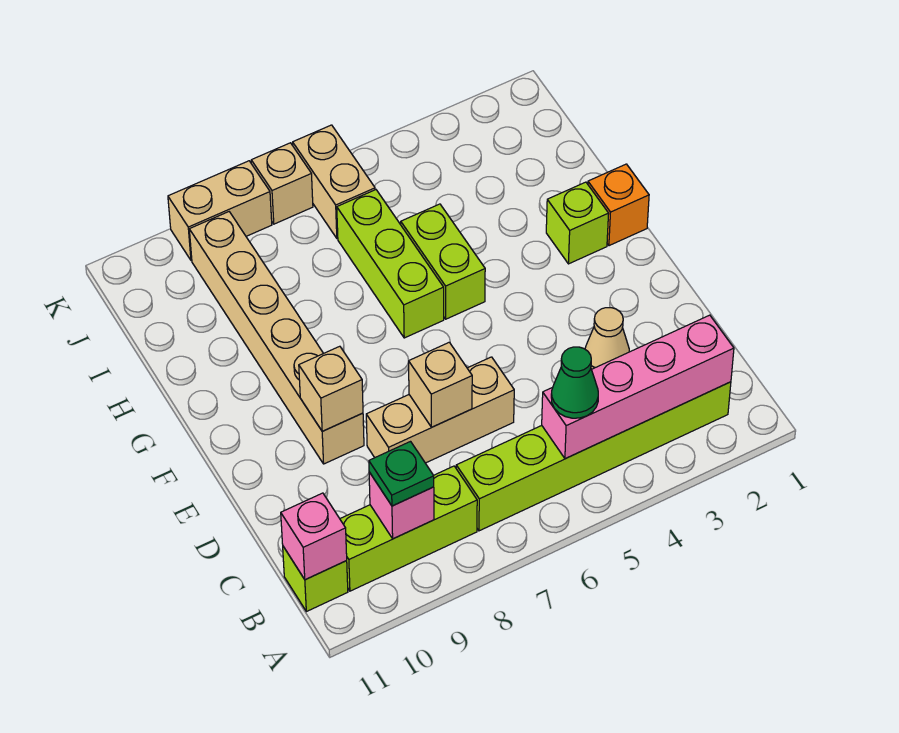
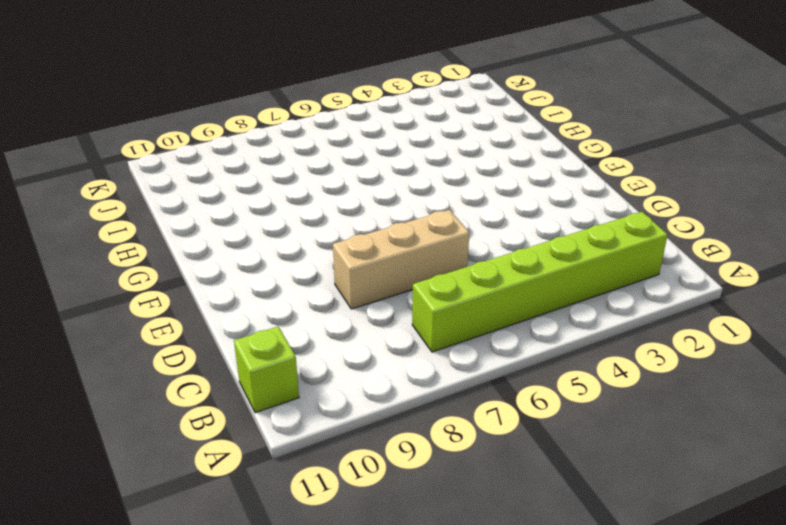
none -> lime brick B8:B10 level 1
none -> tan cone D3 level 1
none -> tan brick E9:J9 level 1

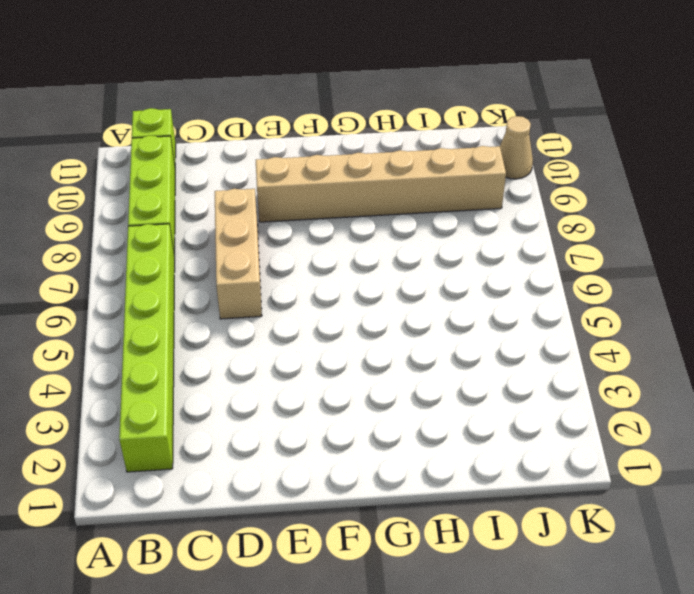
tan cone K10 level 1 -> tan cone D3 level 1
none -> orange brick G1 level 1
none -> lime brick G2 level 1
none -> lime brick G5:H5 level 1

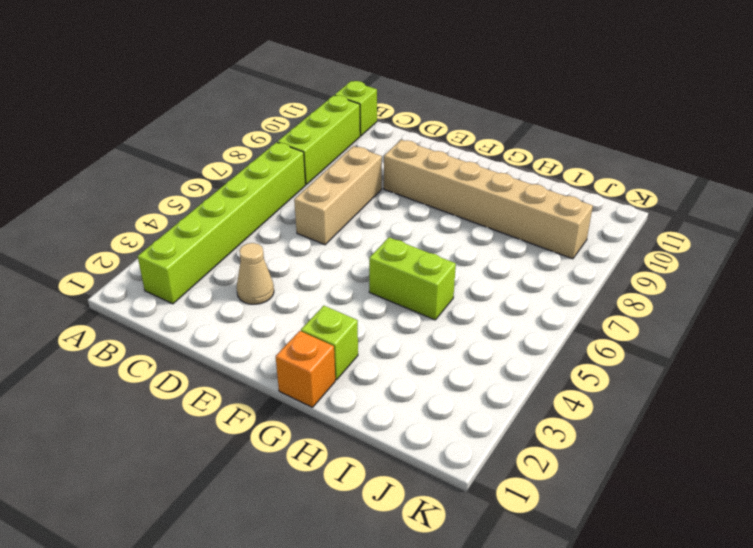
none -> lime brick G6:I6 level 1
none -> tan brick J6:K6 level 1
none -> tan brick K7 level 1

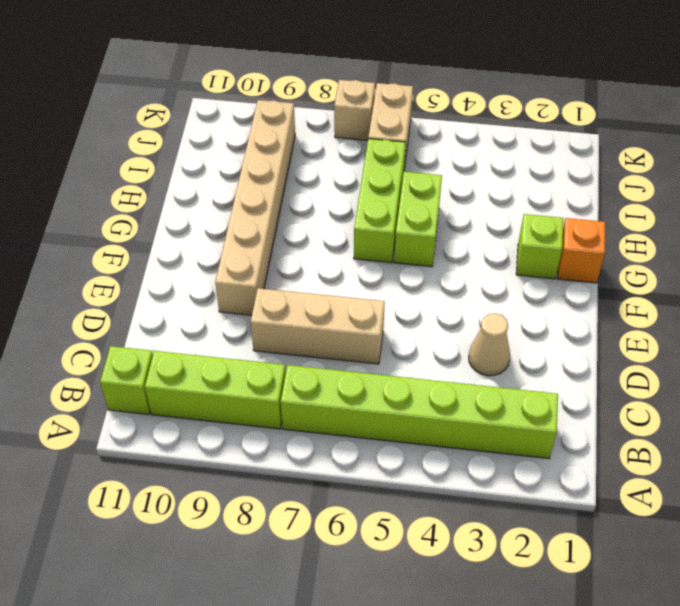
none -> tan brick K8:K9 level 1
none -> pink brick B2:B5 level 2
none -> pink brick B9 level 2

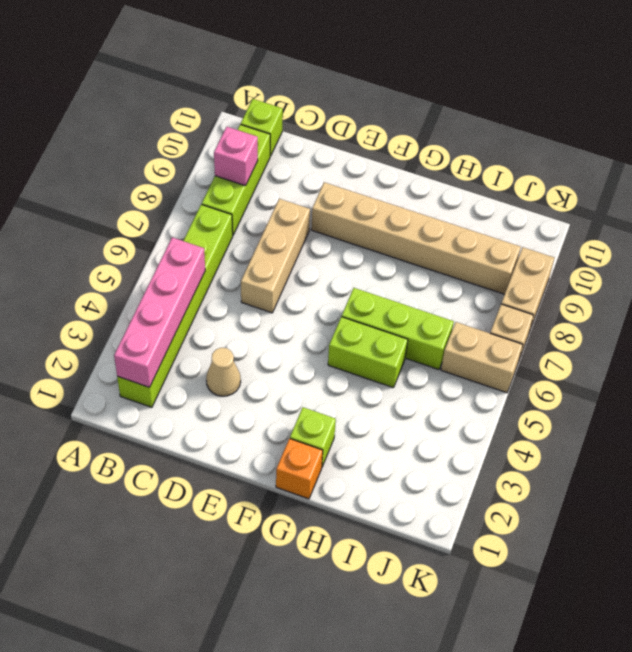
none -> pink brick B11 level 2
none -> tan brick D7 level 2
none -> tan brick E9 level 2

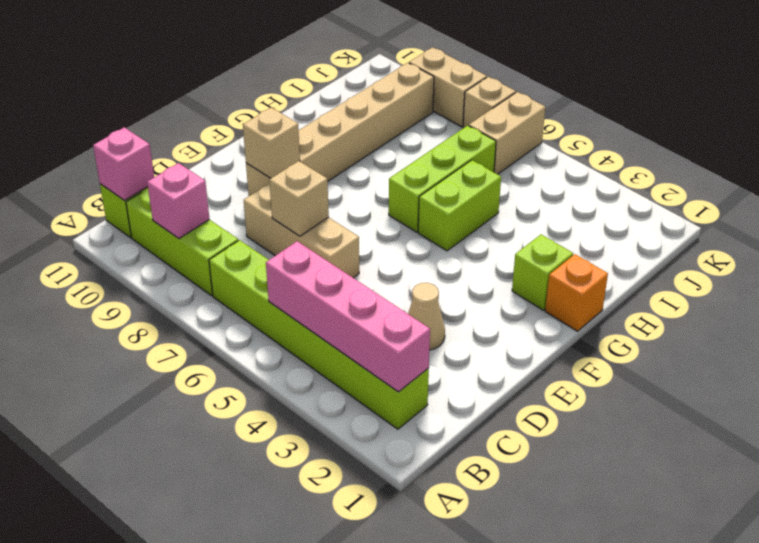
none -> green cone B5 level 3
none -> green plate B9 level 3

